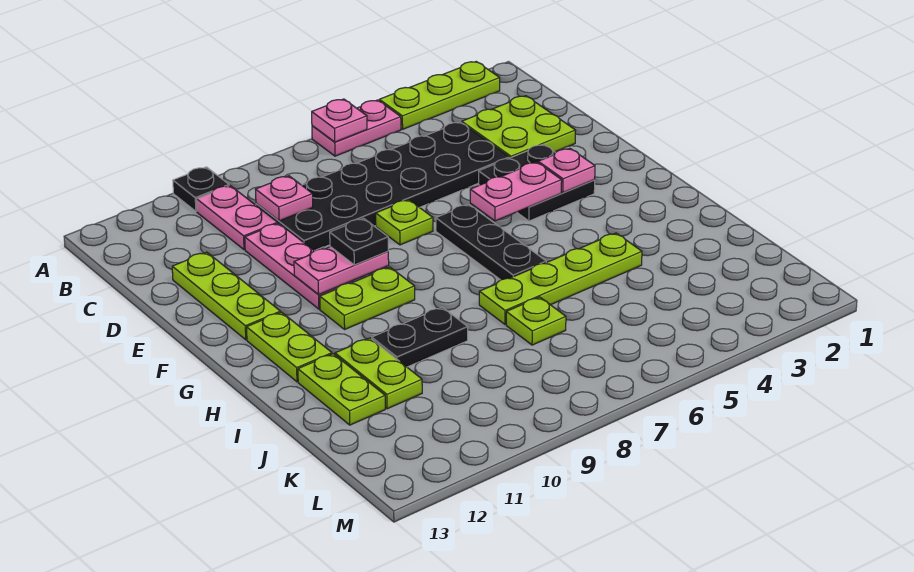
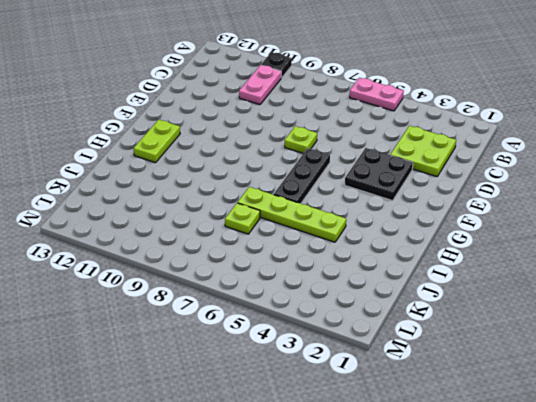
none -> lime plate A2:A4 level 1
none -> black plate C4:D9 level 1
none -> pink plate D10:F10 level 1

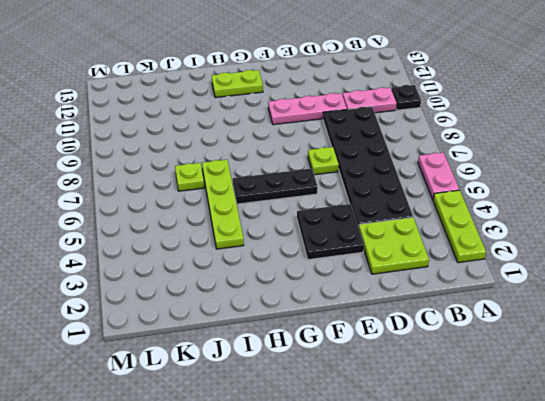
none -> lime plate D12:F12 level 1
none -> lime plate G9:G10 level 1
none -> black plate I9:I10 level 1

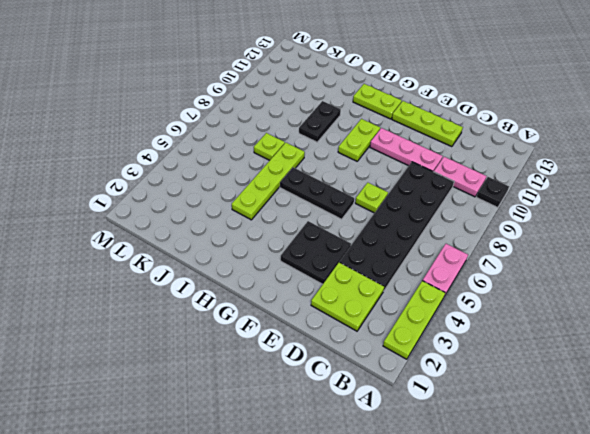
none -> lime plate I11:J11 level 1
none -> lime plate I12:J12 level 1
none -> pink plate A6 level 2

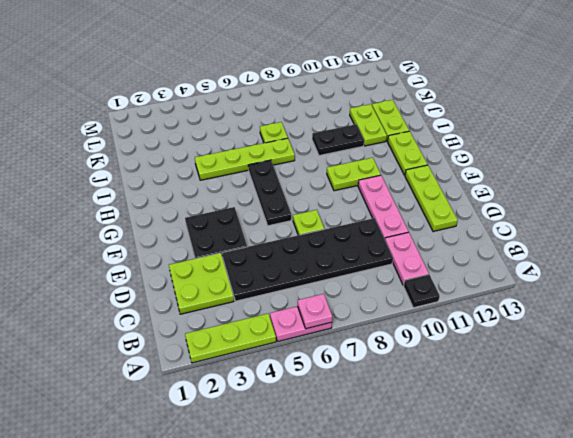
none -> pink plate C9 level 2
none -> pink plate F3 level 2
none -> pink plate F4:F5 level 2

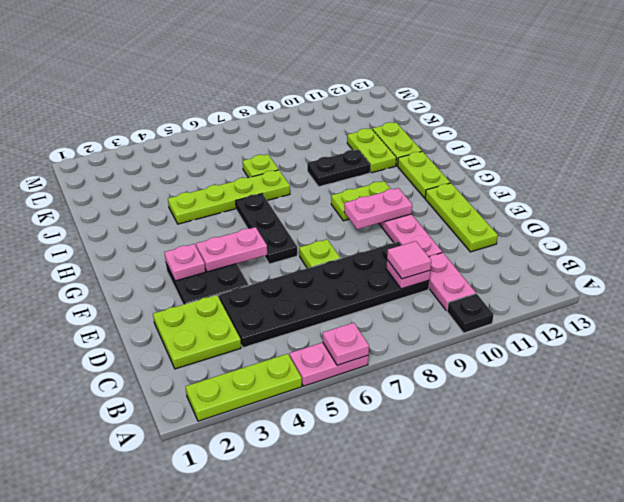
pink tile C9 level 3 -> none
none -> black plate F9 level 3

